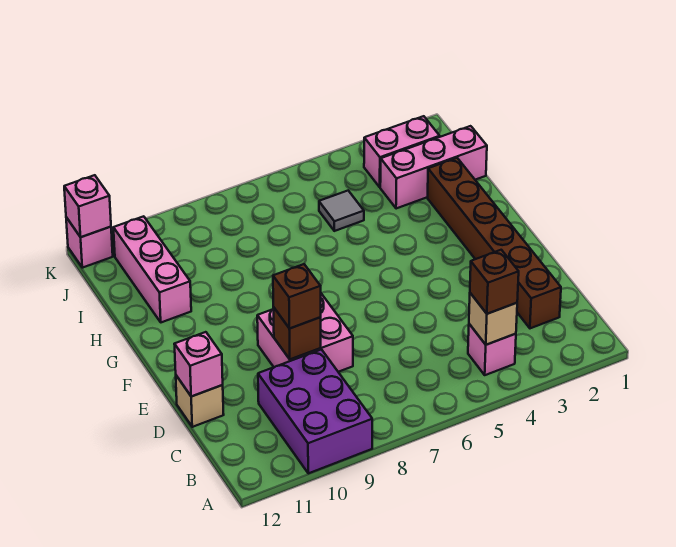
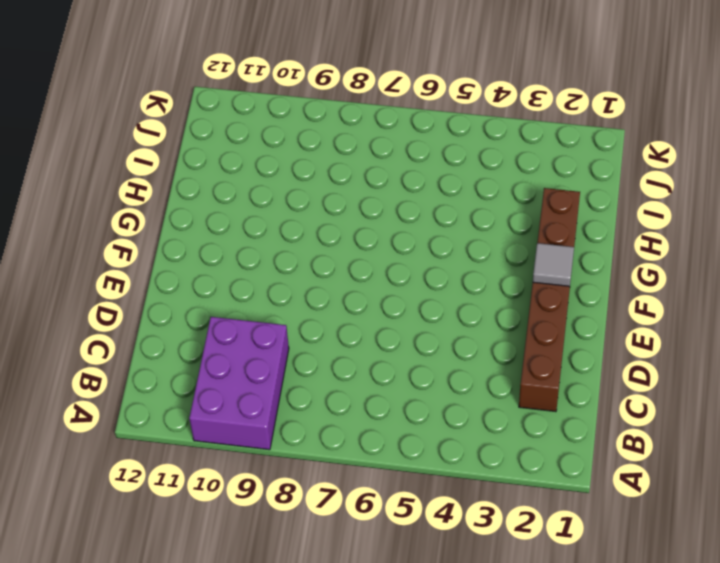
grey tile F2 level 2 -> grey tile I5 level 1
none -> pink brick B4 level 1
none -> pink brick D8:E9 level 1
none -> tan brick D12 level 1

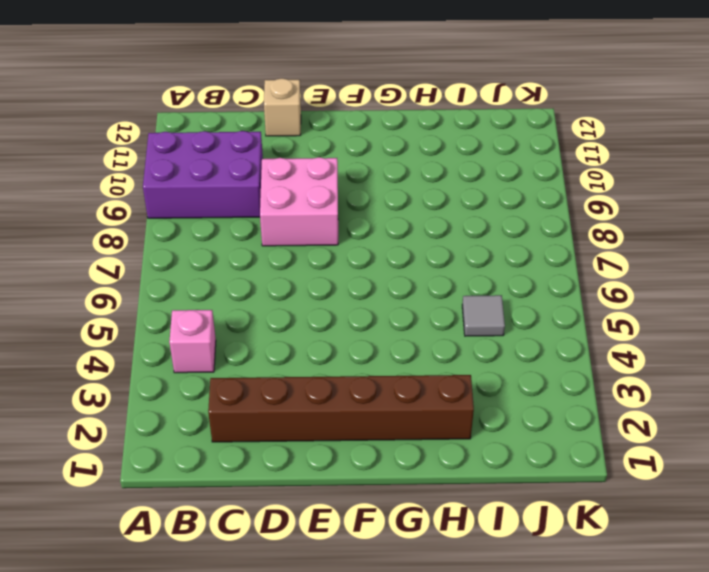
none -> pink brick H11:J11 level 1
none -> pink brick I1:I3 level 1
none -> pink brick J2:J3 level 1

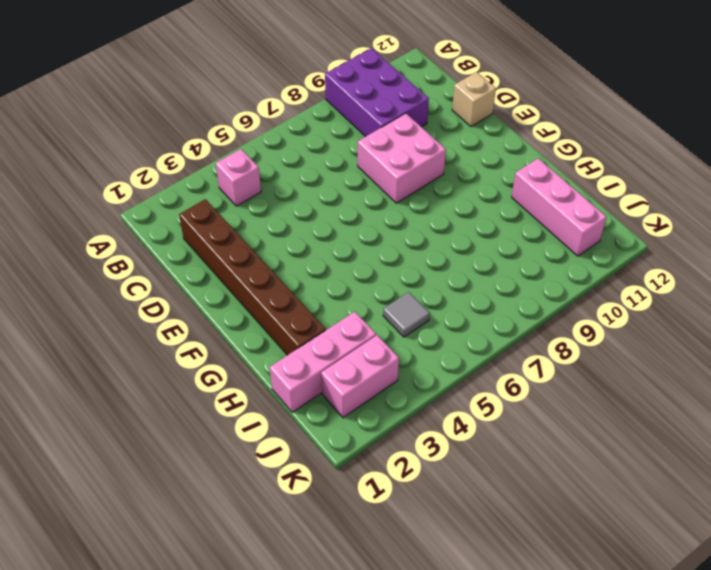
none -> pink brick K12 level 1
none -> tan brick B4 level 2
none -> brown brick D9 level 2

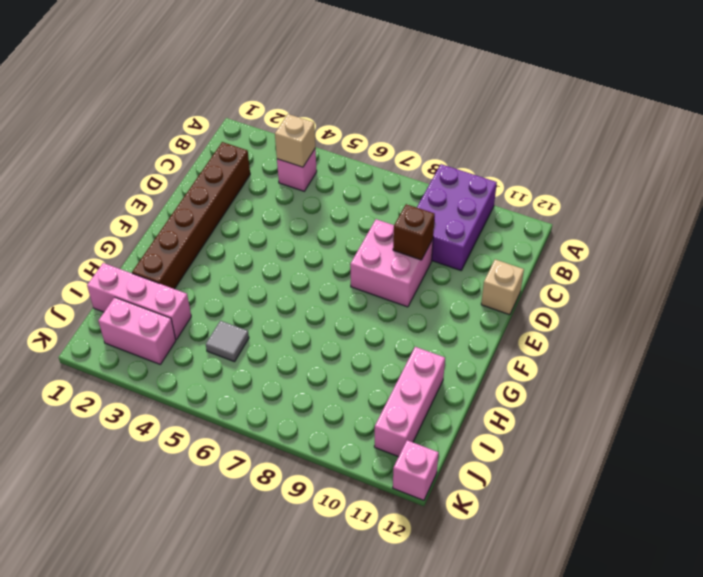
none -> pink brick D12 level 2
none -> pink brick K12 level 2
none -> brown brick B4 level 3

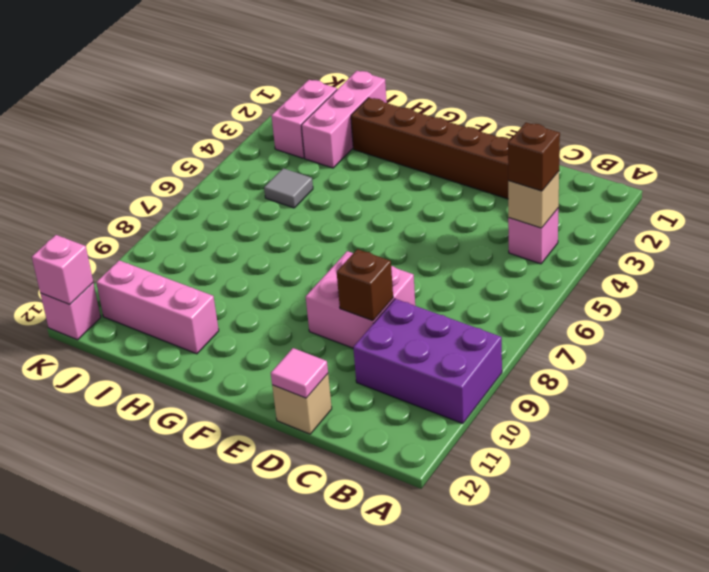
pink tile D12 level 2 -> pink brick D12 level 2
none -> brown brick D9 level 3

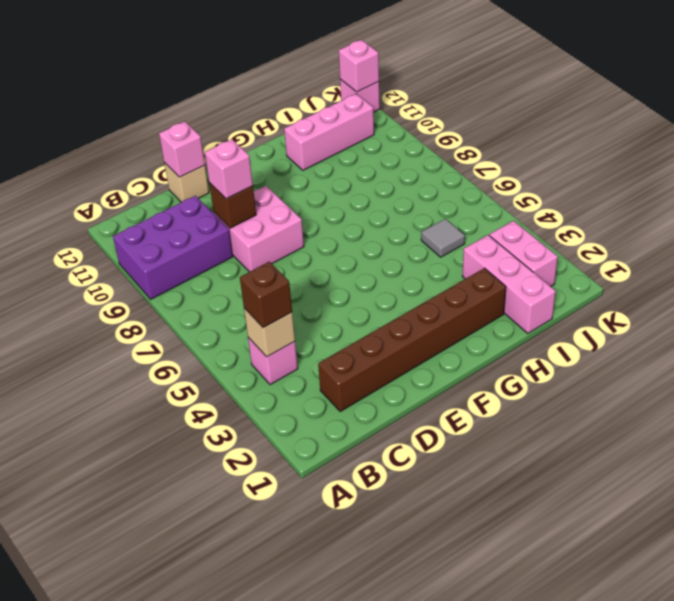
pink brick D9 level 3 -> brown brick D9 level 3

